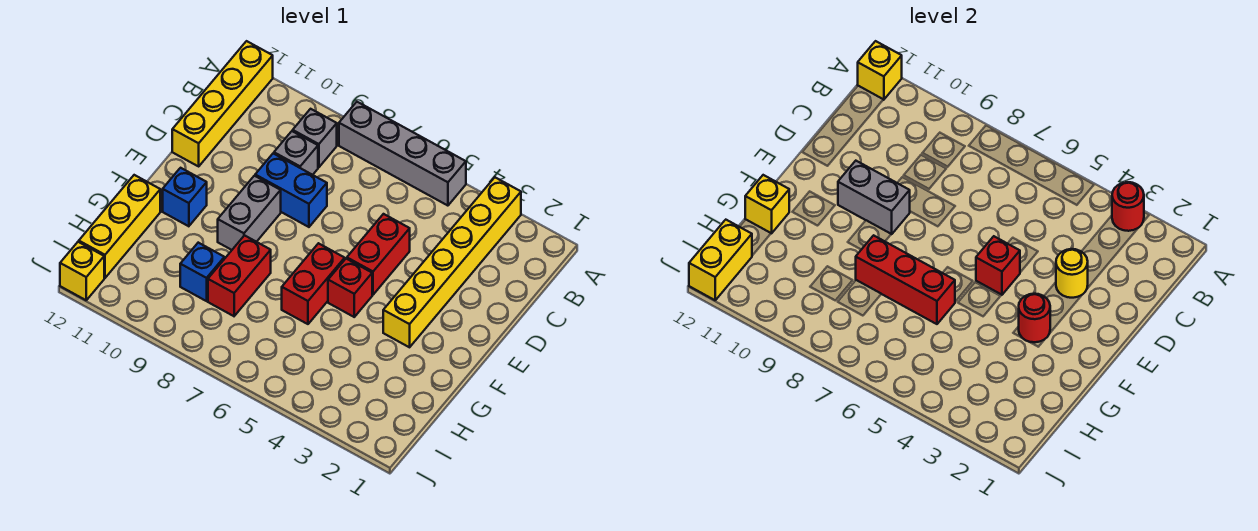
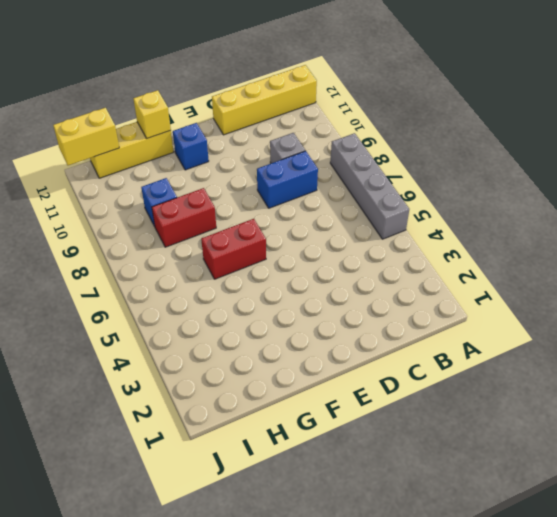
blue brick C8:D8 level 1 -> blue brick D8:D9 level 1
none -> yellow brick A3:F3 level 1
none -> grey brick B9 level 1
none -> red brick D5:E5 level 1

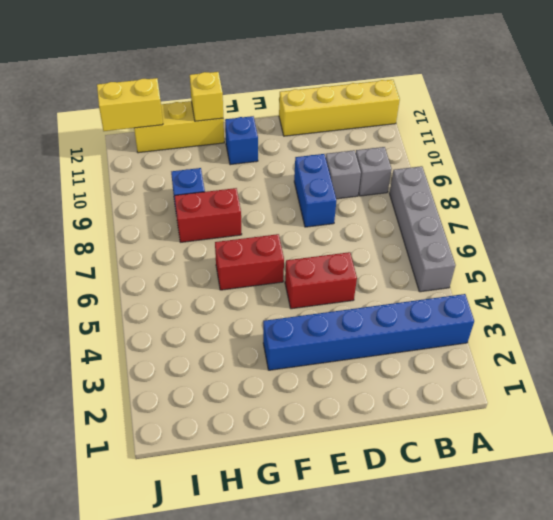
blue brick A3:F3 level 1 -> yellow brick A3:F3 level 1
none -> grey brick E9:F9 level 1
none -> red brick F5 level 1
none -> yellow brick J12 level 1

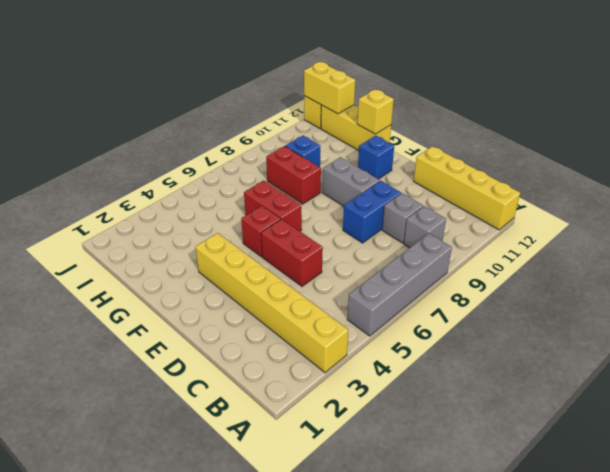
none -> red round brick A3 level 2
none -> yellow brick A12 level 2
none -> yellow round brick D3 level 2

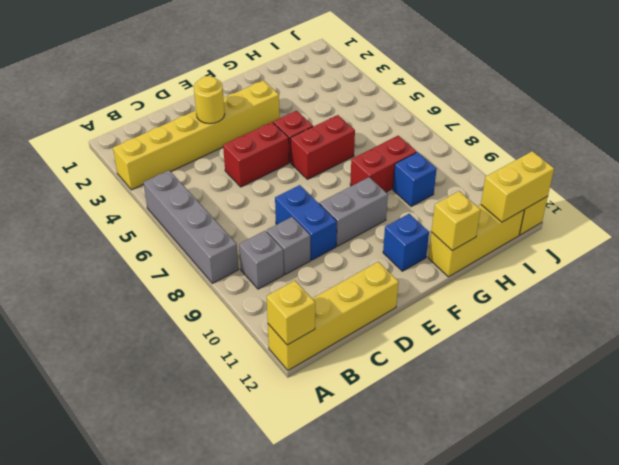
none -> red round brick A3 level 2
none -> red brick E5 level 2
none -> grey brick E9:E10 level 2

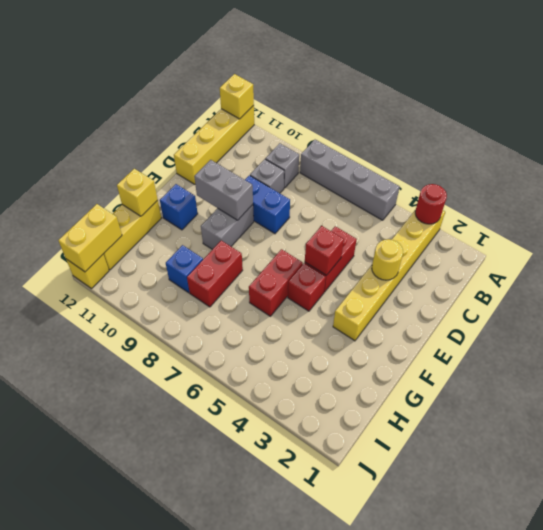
none -> red round brick F3 level 2
none -> red brick G6:G8 level 2

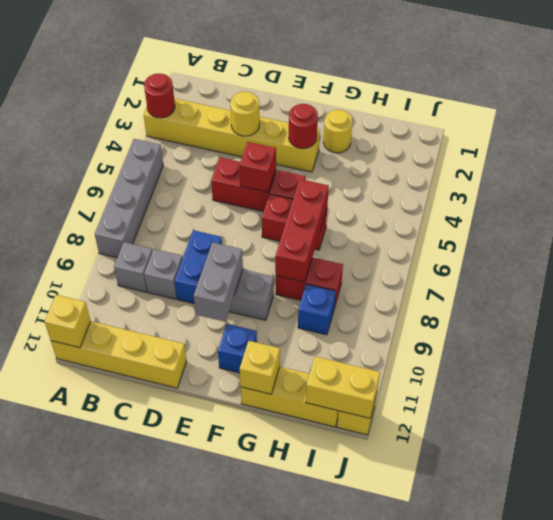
yellow round brick G2 level 1 -> none

